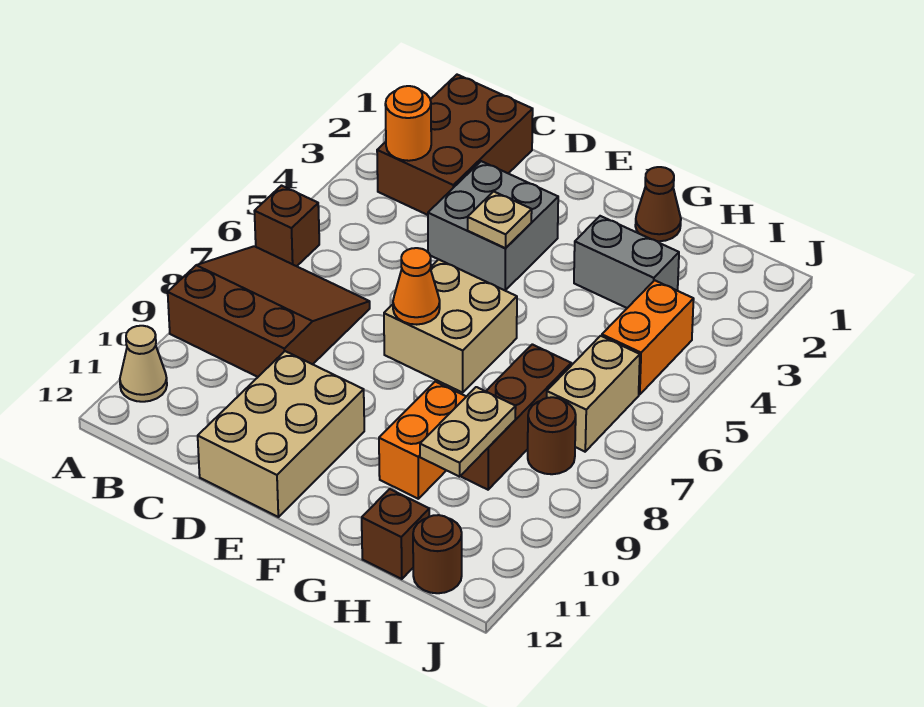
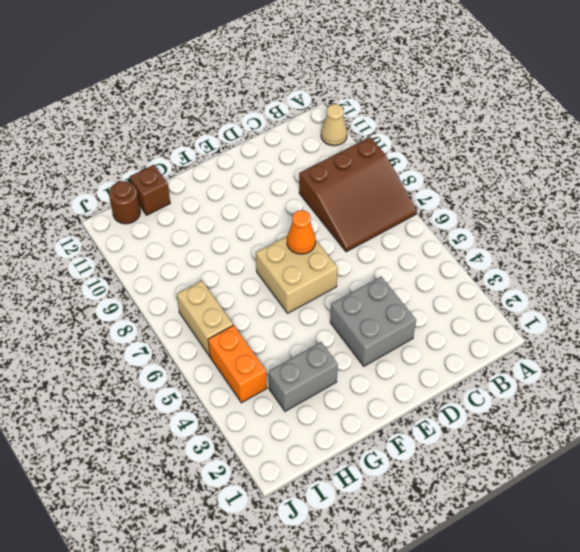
none -> brown brick A6 level 1
none -> brown brick B1:C3 level 1
none -> tan brick D10:E12 level 1

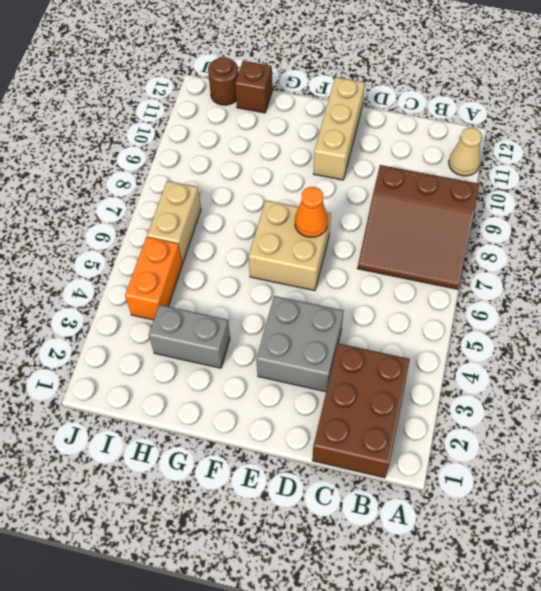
tan brick E10:E12 level 1 -> tan brick D10:E12 level 1
none -> brown brick A6 level 1
none -> brown cone G1 level 1
none -> orange brick G9:G10 level 1

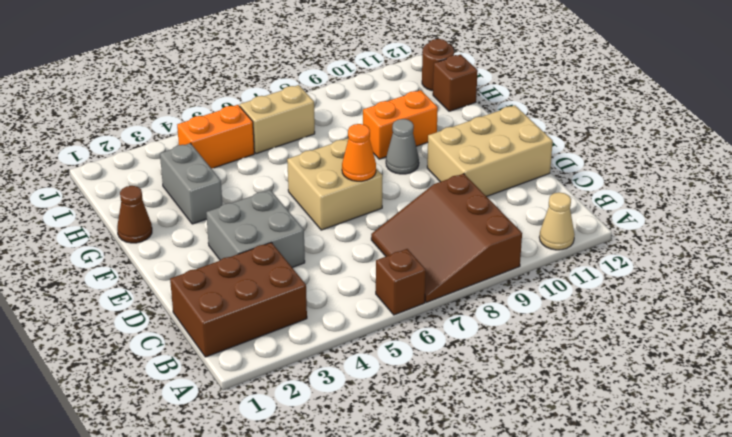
grey cone F9 level 1 -> none
none -> brown brick H7:H9 level 1
none -> brown round brick I8 level 1
none -> orange round brick B3 level 2

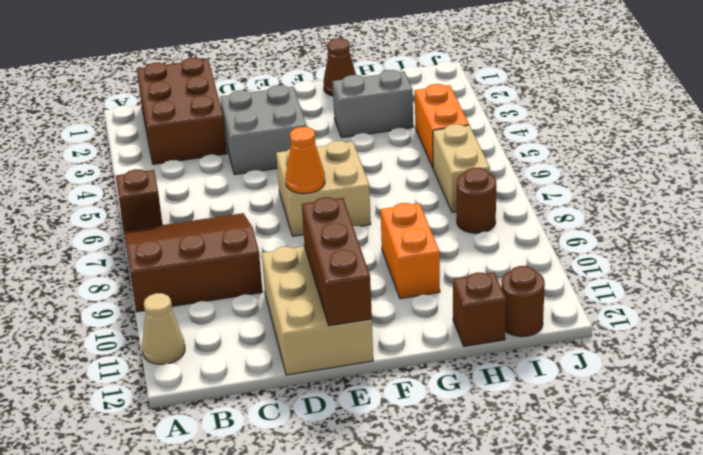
brown brick E10:E12 level 2 -> brown brick H7:H9 level 1
none -> orange round brick B3 level 2
none -> tan plate E4 level 2
none -> tan plate H9:H10 level 2

